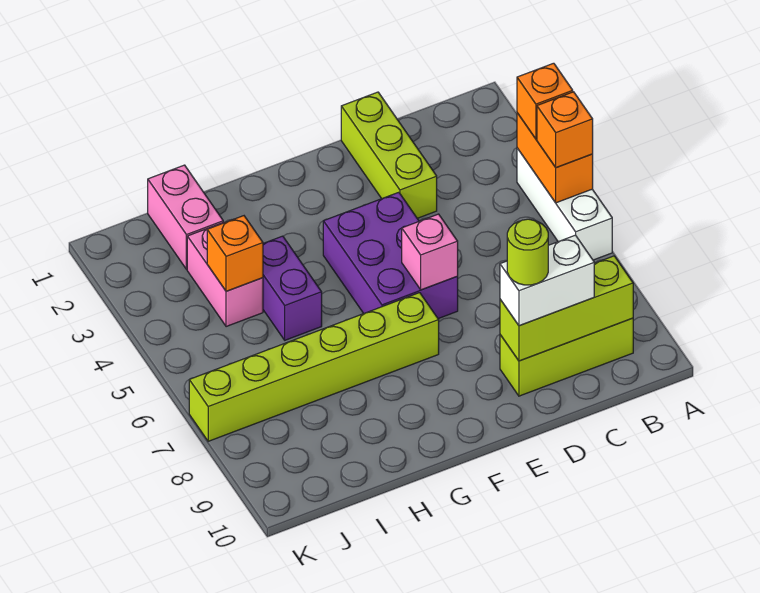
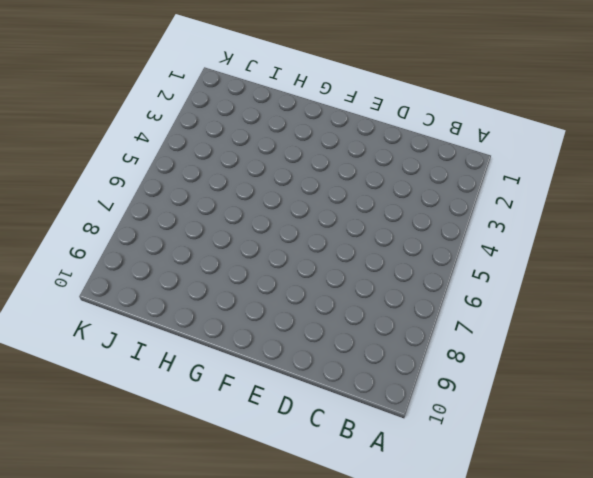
none -> white brick A4:A6 level 1
none -> lime brick B9:D9 level 1
none -> lime brick D1:D3 level 1

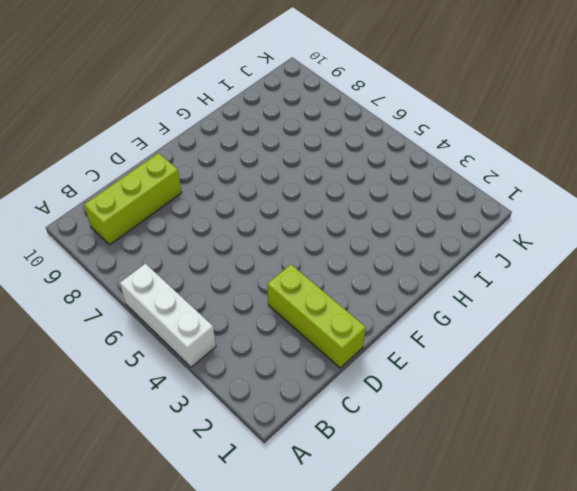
none -> purple brick E4:F6 level 1
none -> lime brick F7:K7 level 1
none -> purple brick H4:H5 level 1

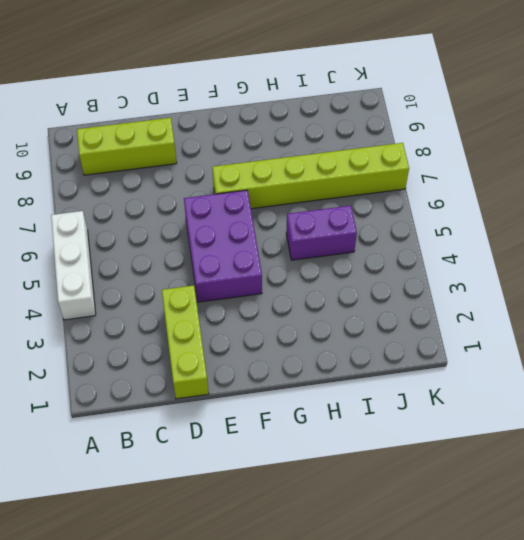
purple brick H5:I5 level 1 -> purple brick H4:H5 level 1
none -> pink brick I1:I2 level 1
none -> pink brick I3:I4 level 1
none -> orange brick A4:A5 level 2

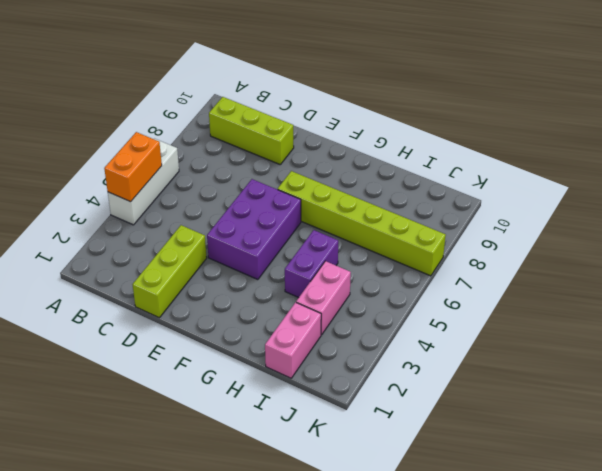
none -> lime brick B9:D9 level 2
none -> pink brick E6 level 2
none -> orange brick I4 level 2

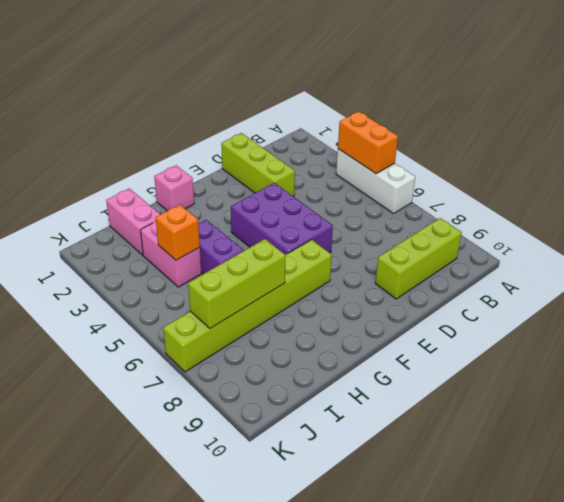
pink brick G1 level 1 -> pink brick E6 level 2
lime brick H7:J7 level 2 -> lime brick B9:D9 level 2
none -> orange brick A4 level 3
none -> orange brick A5 level 3
none -> white brick C9:D9 level 3

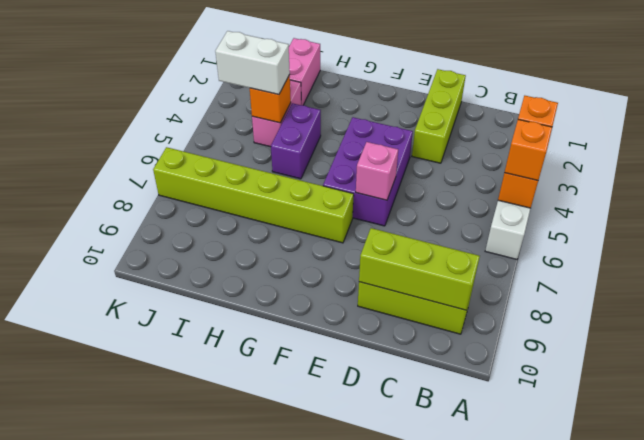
white brick I4:J4 level 3 -> white brick C9:D9 level 3
none -> lime round brick D9 level 4

